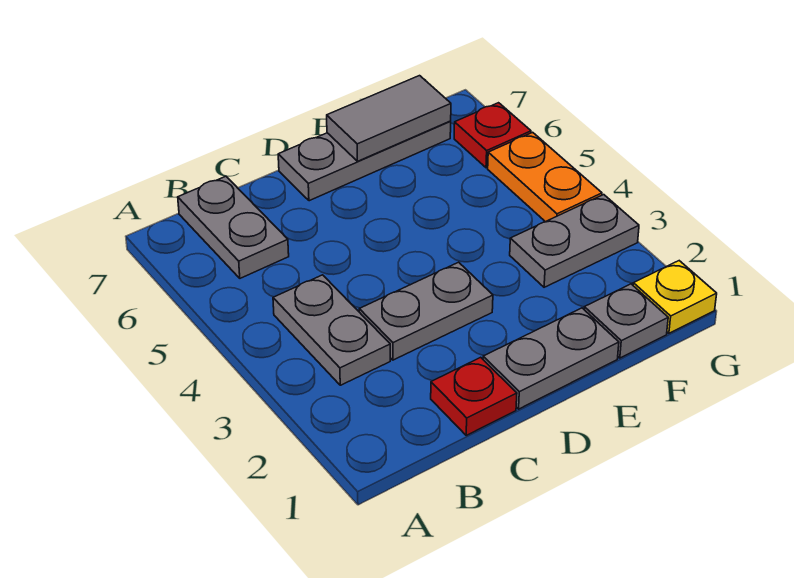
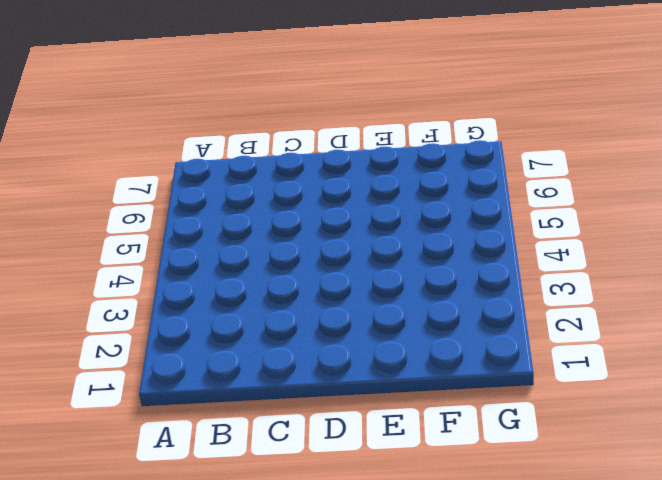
none -> grey plate B3:B4 level 1
none -> grey plate B6:B7 level 1
none -> red plate C1 level 1

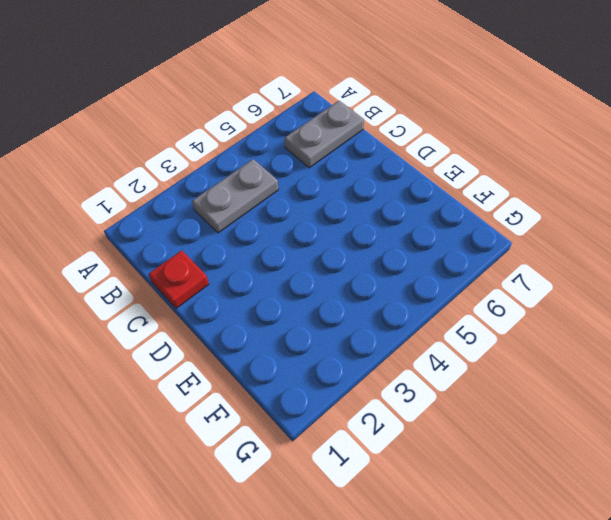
none -> grey plate C3:D3 level 1
none -> grey plate D1:E1 level 1
none -> grey plate D7:F7 level 1

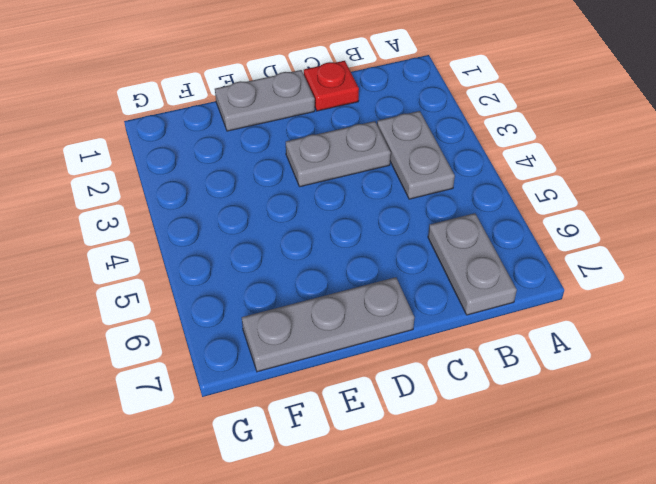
none -> grey plate F1 level 1
none -> grey plate F3:G3 level 1
none -> yellow plate G1 level 1

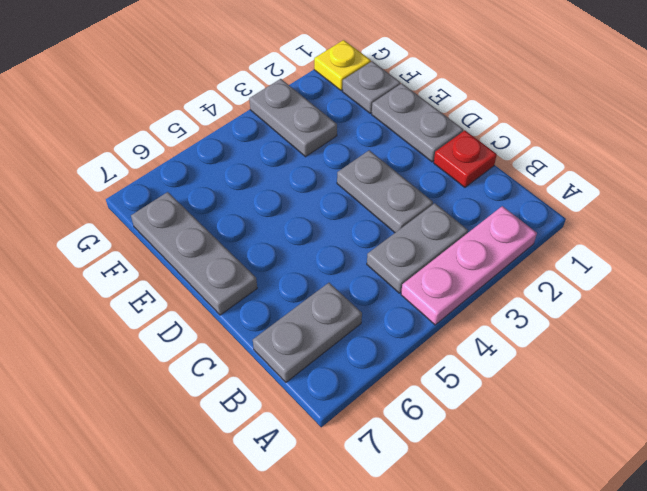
pink plate A2:A4 level 1 -> none
none -> orange plate G4:G5 level 1
none -> red plate G6 level 1
none -> grey tile E7:F7 level 2

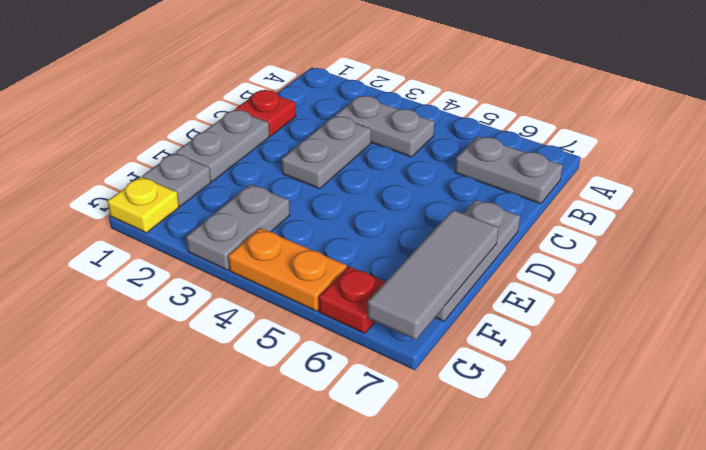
grey tile E7:G7 level 2 -> grey tile E7:F7 level 2

